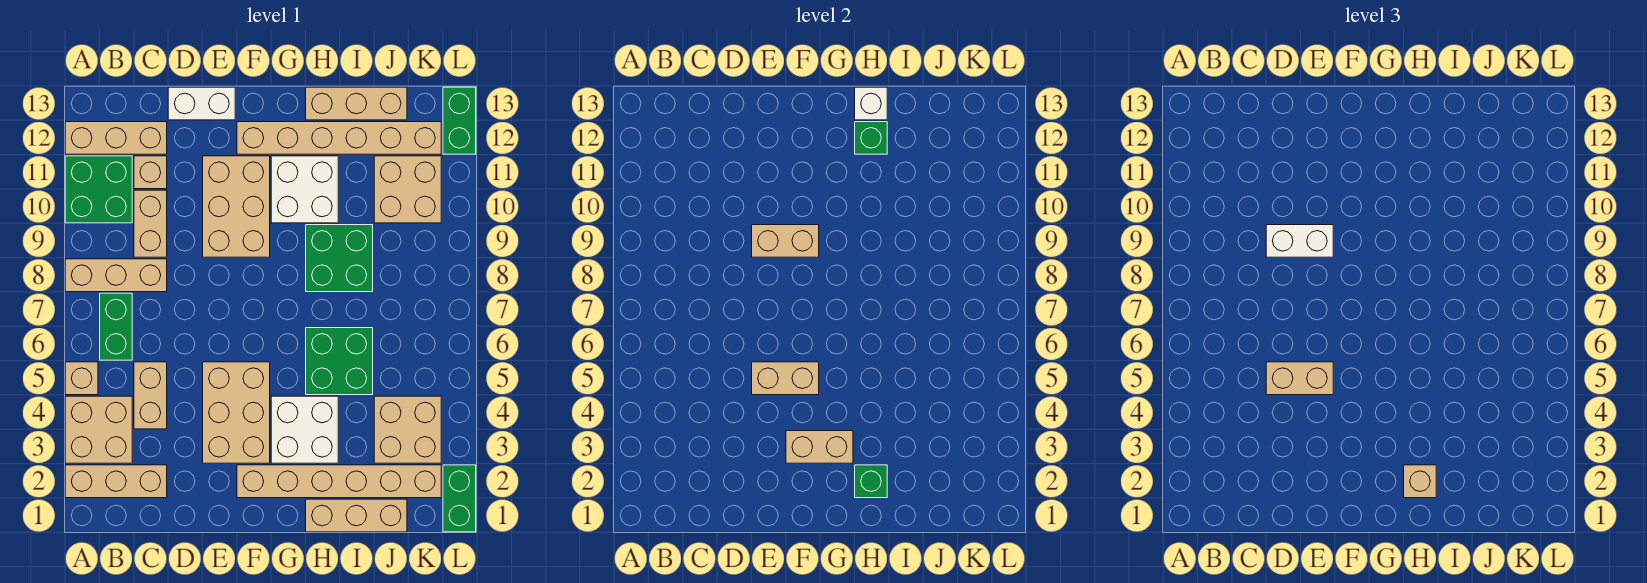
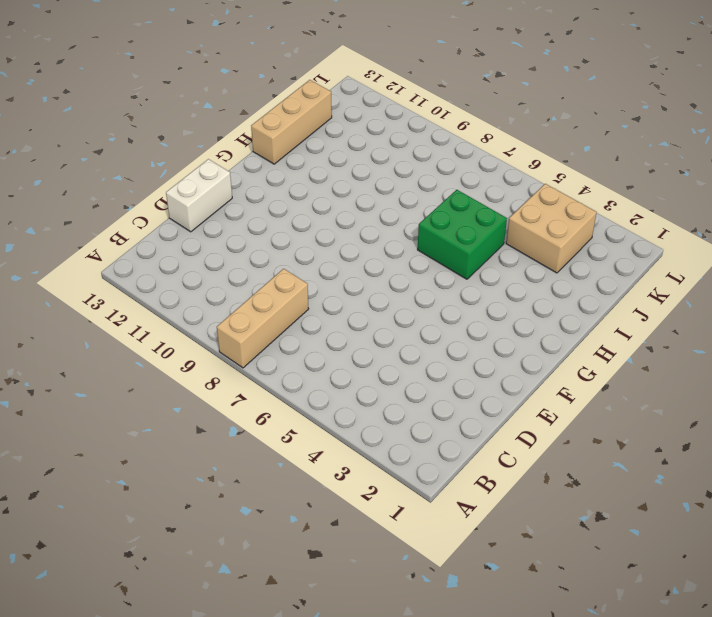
none -> tan brick A2:C2 level 1
none -> tan brick A3:B4 level 1
none -> tan brick A5 level 1
none -> green brick A10:B11 level 1

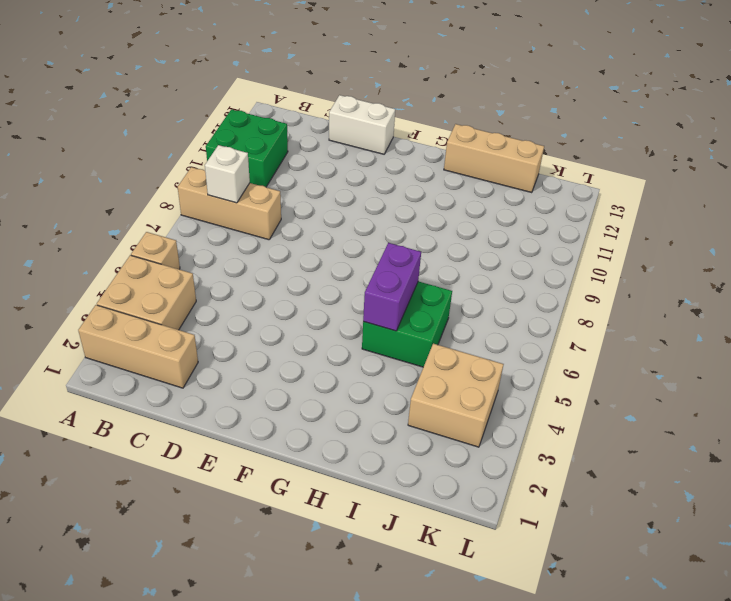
white brick B8 level 2 -> white brick H13 level 2
purple brick H5:H6 level 2 -> none
none -> tan brick A12:C12 level 1
none -> green brick B6:B7 level 1
none -> tan brick C4:C5 level 1
none -> tan brick C9:C10 level 1

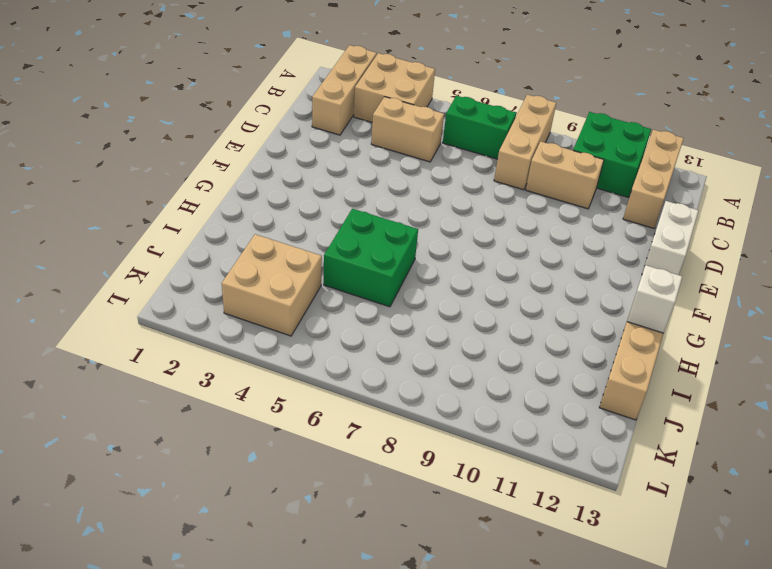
none -> tan brick A5 level 1
none -> tan brick C11 level 1
none -> tan brick E3:F5 level 1
none -> tan brick E9:F11 level 1

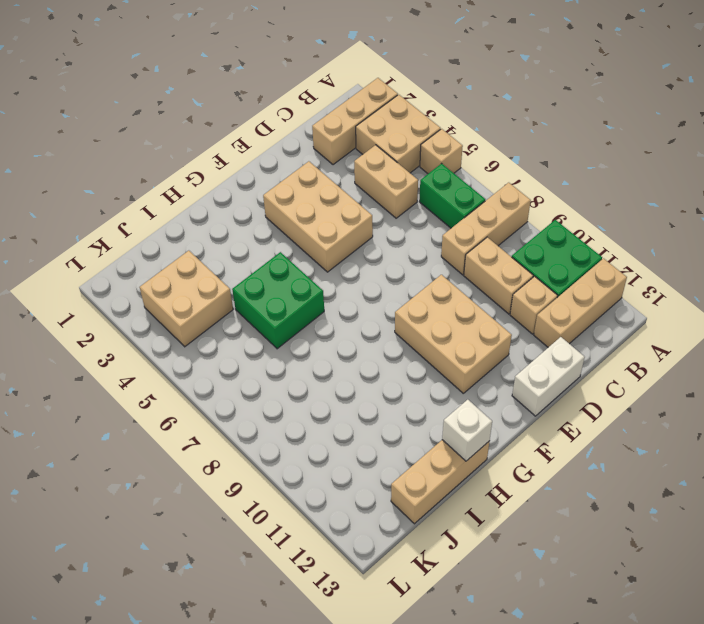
none -> tan brick F2:K2 level 1
none -> tan brick F12:K12 level 1
none -> white brick G3:H4 level 1
none -> white brick G10:H11 level 1

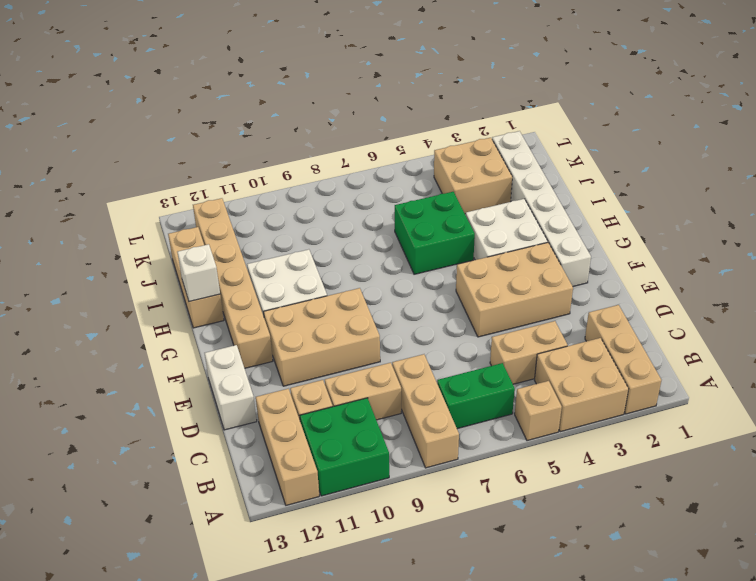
white brick F2:K2 level 1 -> tan brick F2:K2 level 1
none -> tan brick H1:J1 level 1
none -> green brick H8:I9 level 1
none -> tan brick J10:K11 level 1
none -> green brick L1:L2 level 1

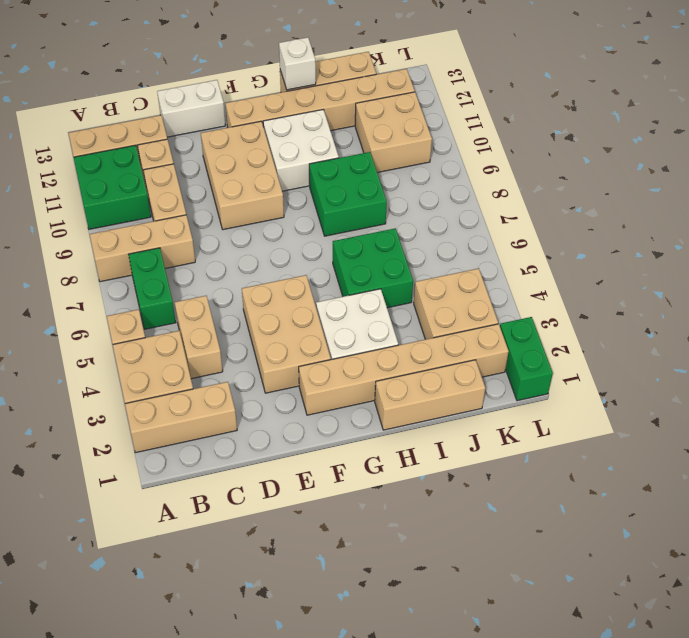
none -> green brick L12:L13 level 1
none -> tan brick E5:F5 level 2
none -> tan brick E9:F9 level 2
none -> tan brick F3:G3 level 2

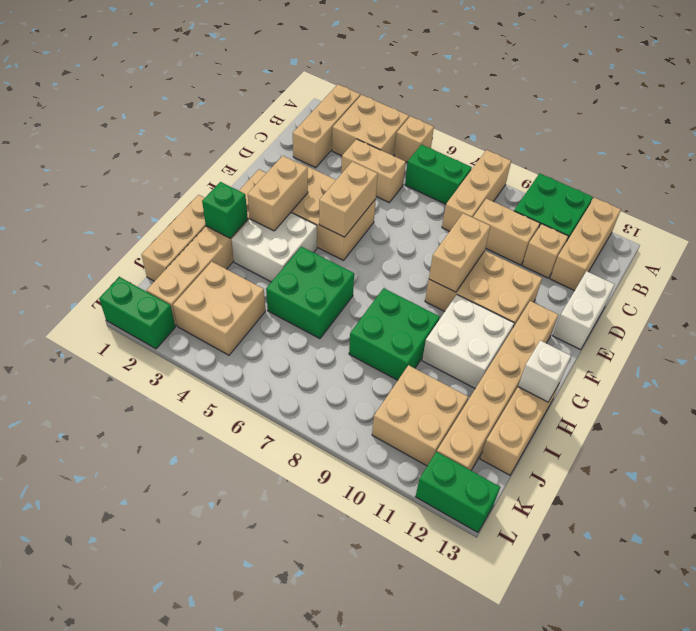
none -> green brick H12 level 2
none -> tan brick D5:E5 level 3
none -> white brick D9:E9 level 3
none -> tan brick H2 level 3

